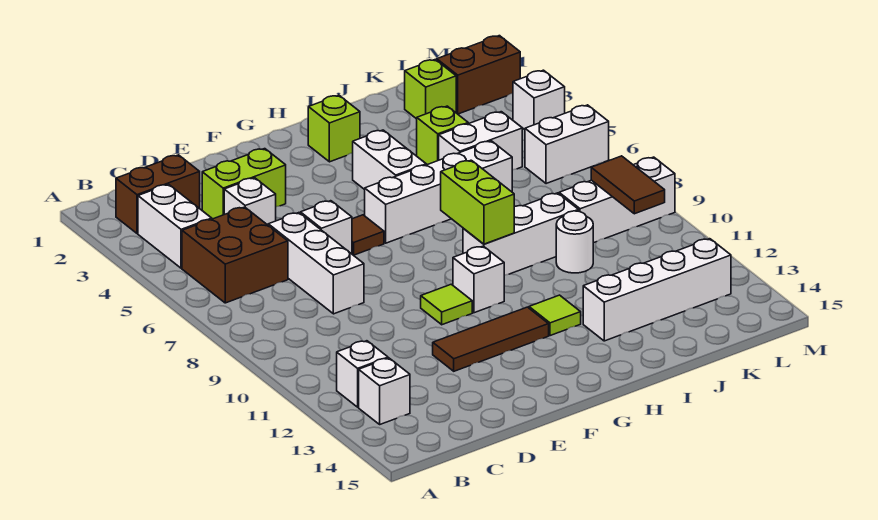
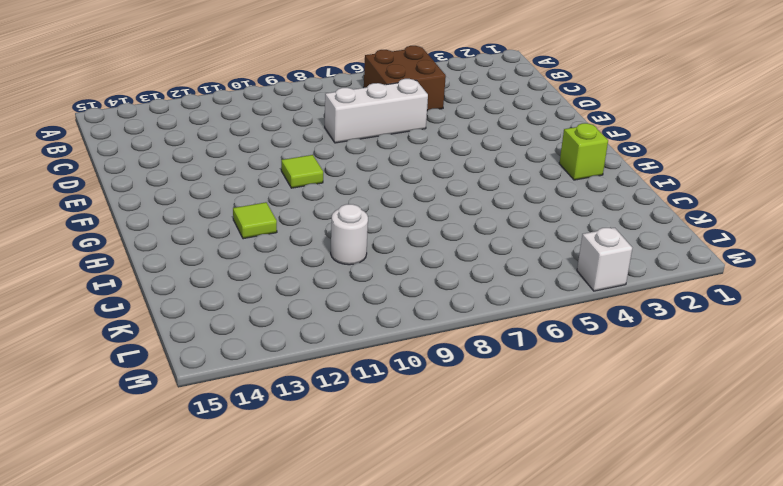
none -> brown brick B2:C2 level 1
none -> white brick B3:B4 level 1
none -> white brick B12 level 1

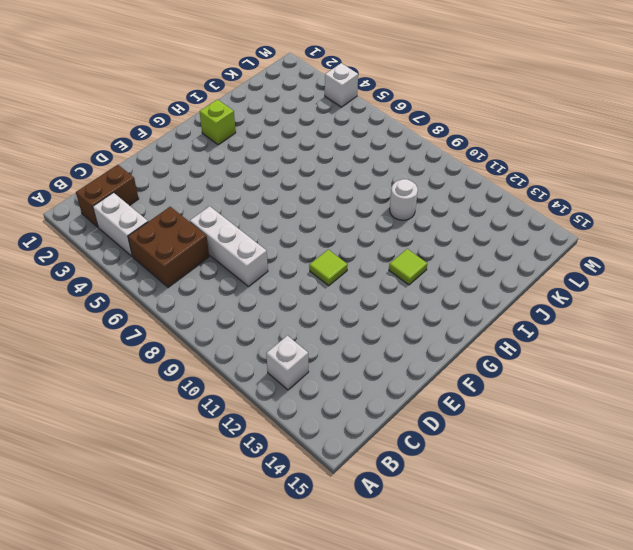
none -> white brick B13 level 1
none -> lime brick D3:E3 level 1
none -> white brick D4 level 1

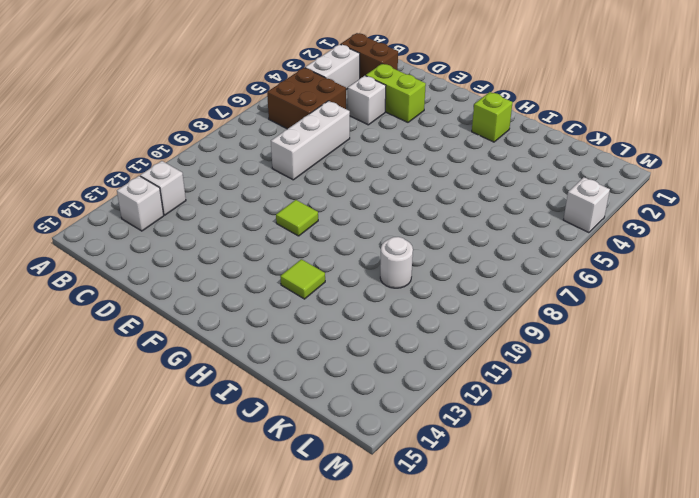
none -> white brick E6 level 1
none -> brown tile E12:G12 level 1
none -> brown tile F6 level 1

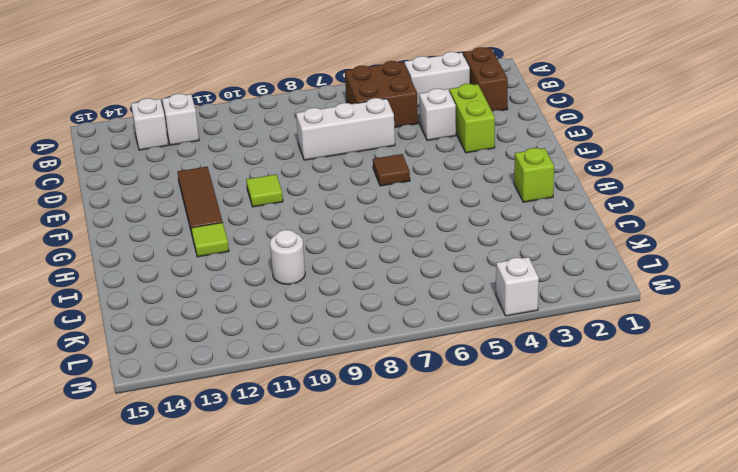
none -> white brick E6 level 1
none -> white brick G6:J6 level 1
none -> white brick G10 level 1

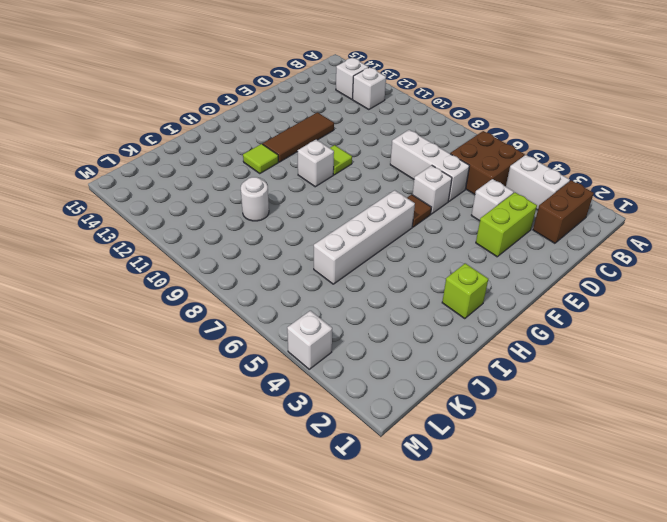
none -> white brick H4:H5 level 1
none -> white brick H9:J9 level 1
none -> white brick I13:L13 level 1

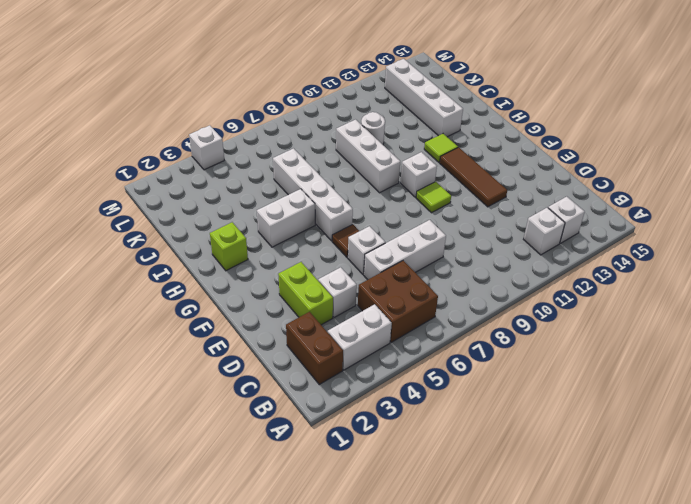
none -> lime brick J4 level 1
none -> white brick J5:K5 level 1
none -> lime brick K2 level 1

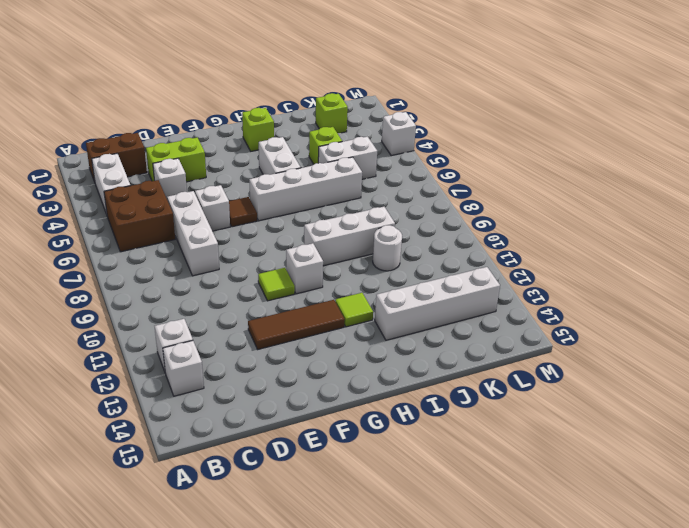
none -> white brick K9:M9 level 1
none -> brown brick L2:M2 level 1
none -> white brick L6:M6 level 1

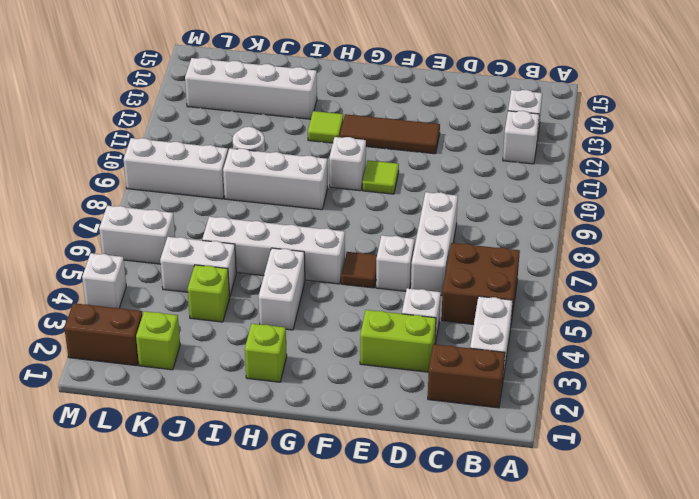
none -> lime brick H8:H9 level 2
none -> brown tile L9:L10 level 2

